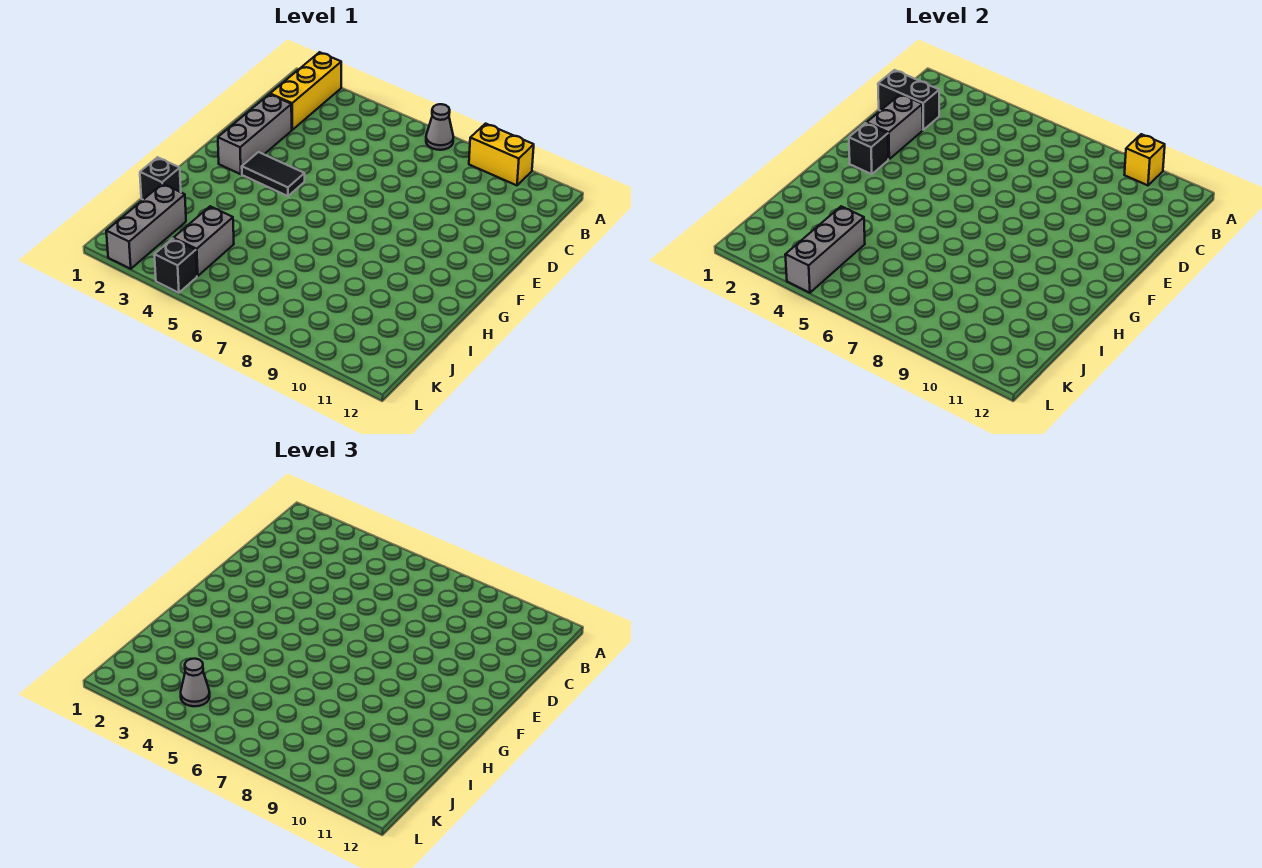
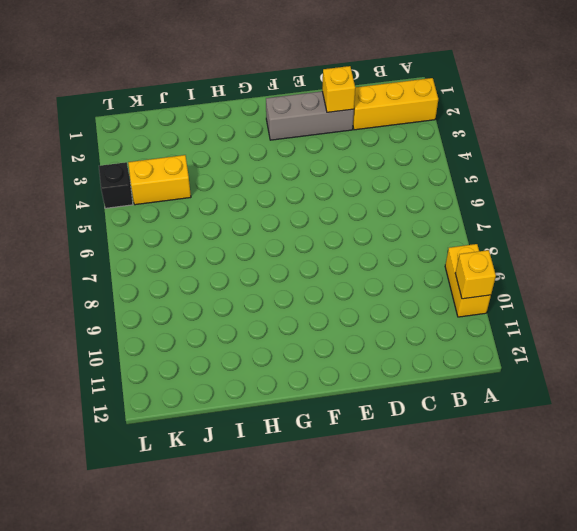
yellow brick D2 level 2 -> grey brick D2:E2 level 2
yellow brick J4:K4 level 1 -> grey brick J4:K4 level 1
none -> grey cone A7 level 1
none -> black tile F3:F4 level 1
none -> black brick I1 level 1

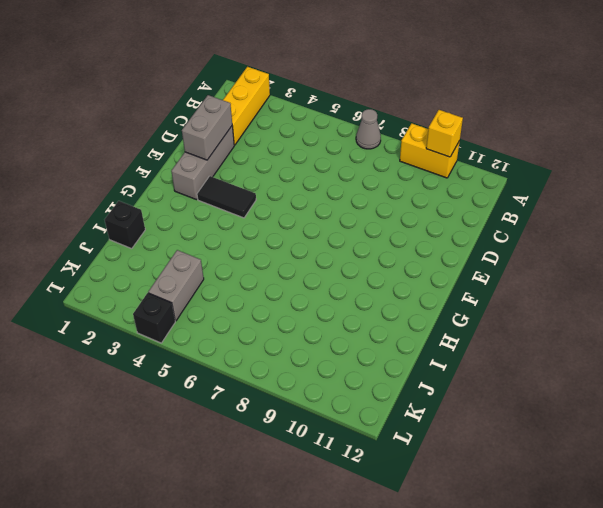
none -> grey brick J2:L2 level 1
none -> black brick C1:C2 level 2
none -> black brick F2 level 2

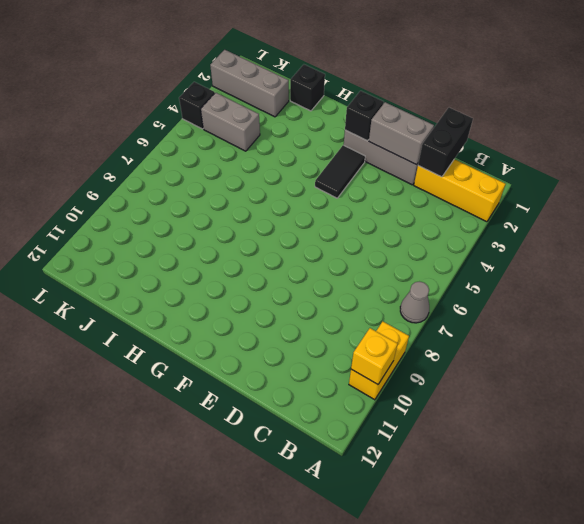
none -> grey brick J4:L4 level 2
none -> grey cone K4 level 3

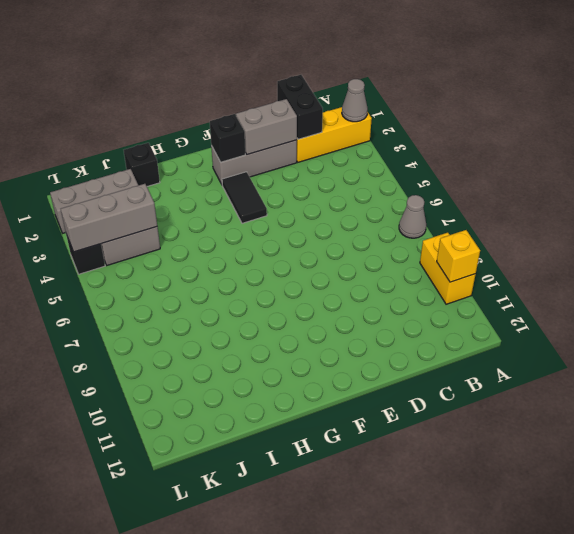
grey cone A2 level 2 -> grey cone K4 level 3

